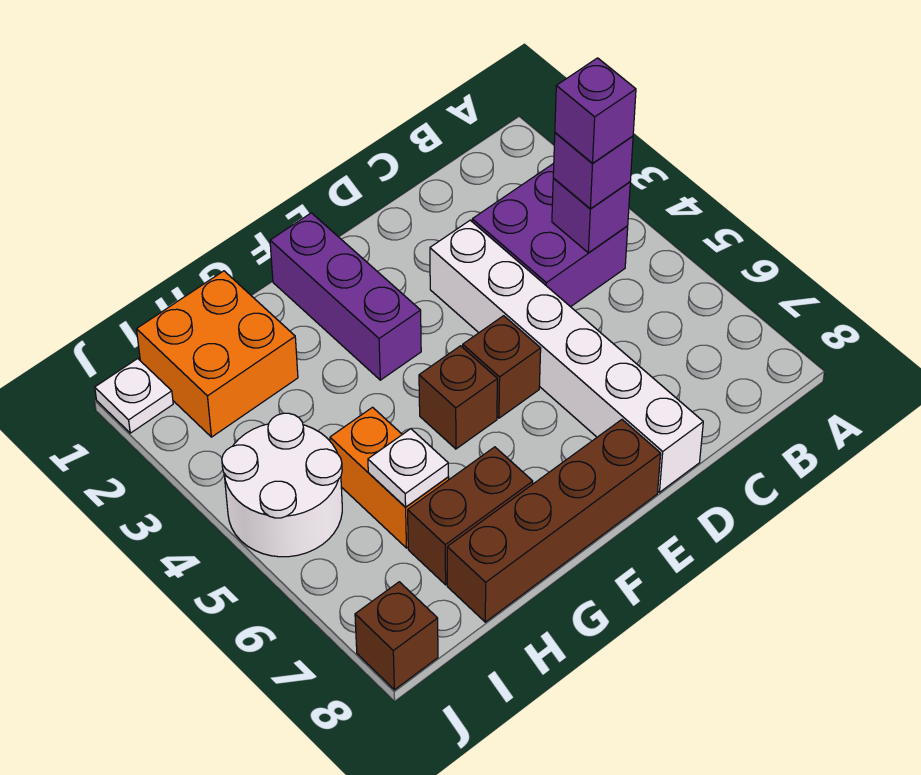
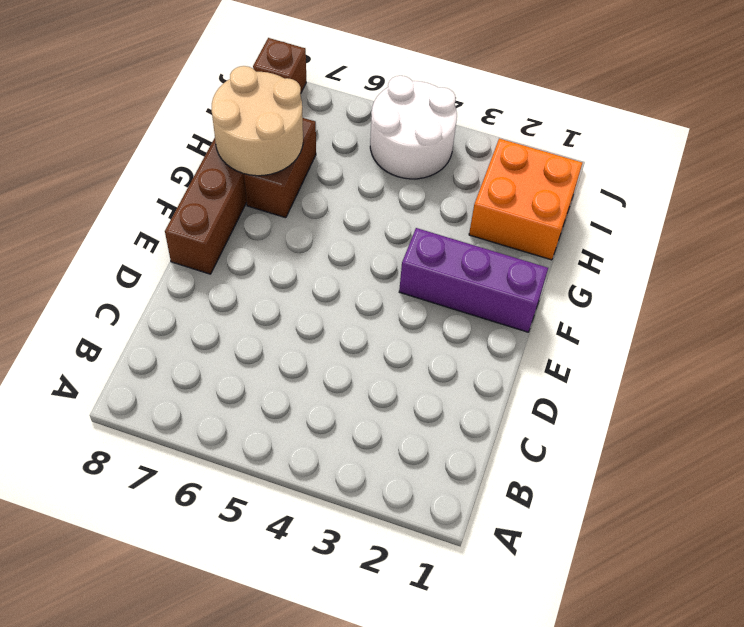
tan round brick G7:H8 level 2 -> none
none -> purple brick B3:C4 level 1
none -> white brick D3:D8 level 1
none -> brown brick E5 level 1

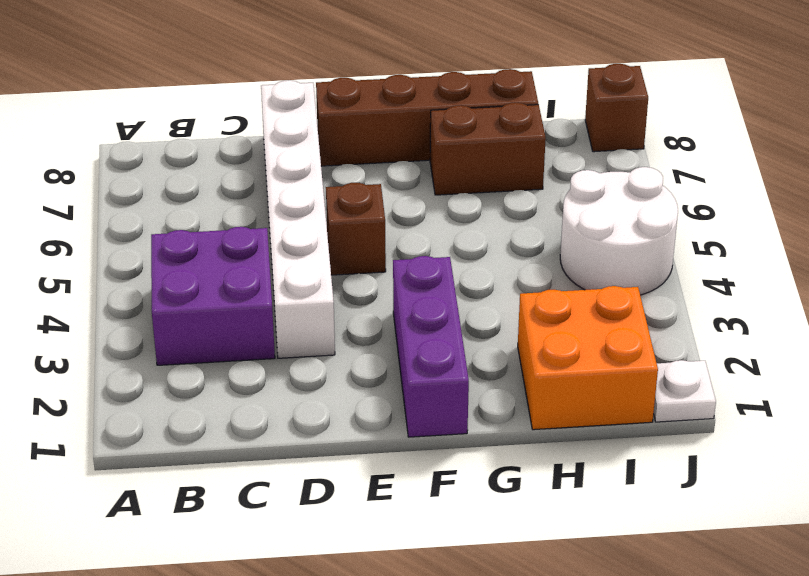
none -> brown brick F5 level 1
none -> orange brick H5:H6 level 1
none -> purple brick B4 level 2

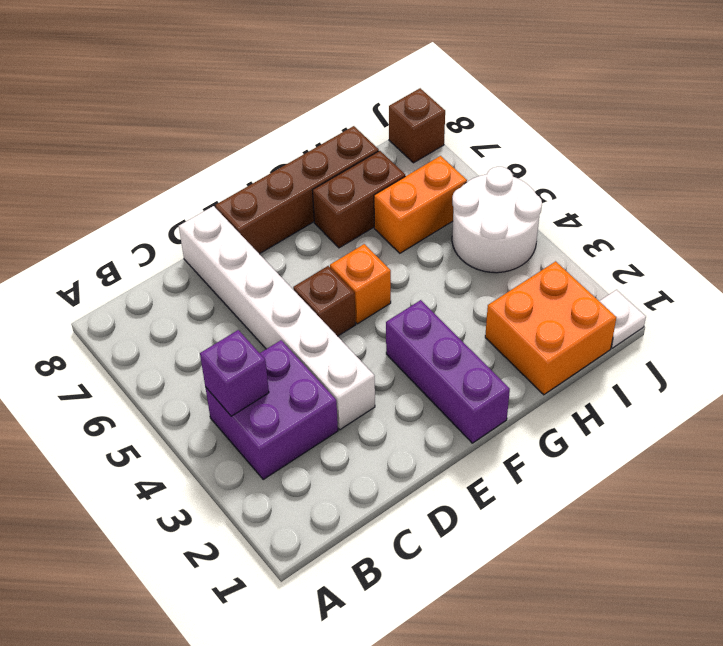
orange brick F5 level 1 -> brown brick F5 level 1
orange brick H6:I6 level 1 -> orange brick H5:H6 level 1
none -> white plate H6 level 2
none -> purple brick B4 level 3
none -> purple brick B4 level 4

